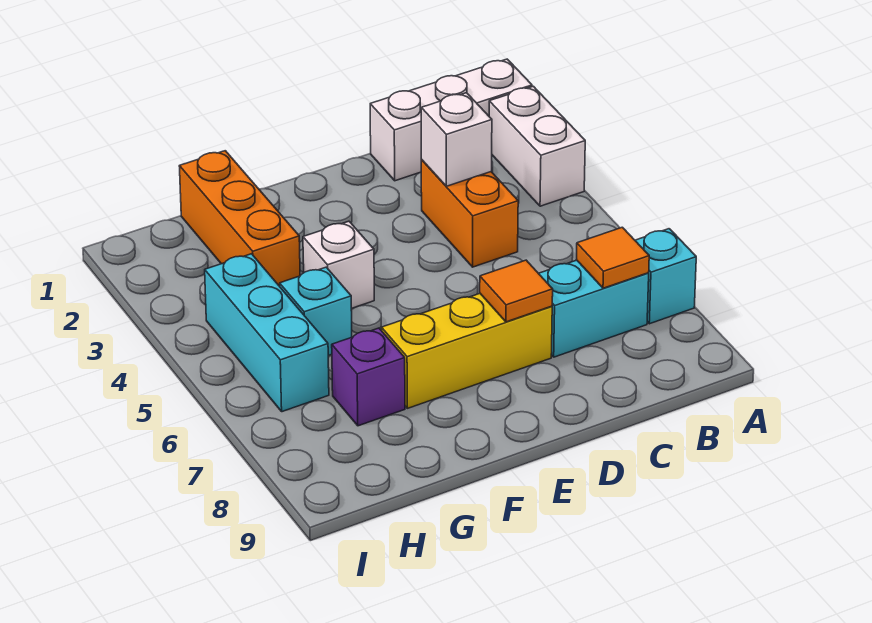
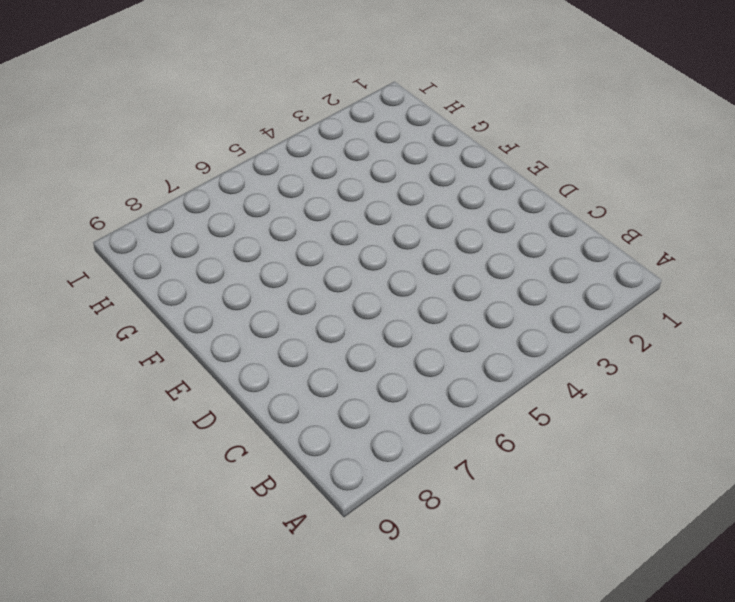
none -> white brick A1:C1 level 1
none -> white brick A2:A3 level 1
none -> cyan brick A7 level 1

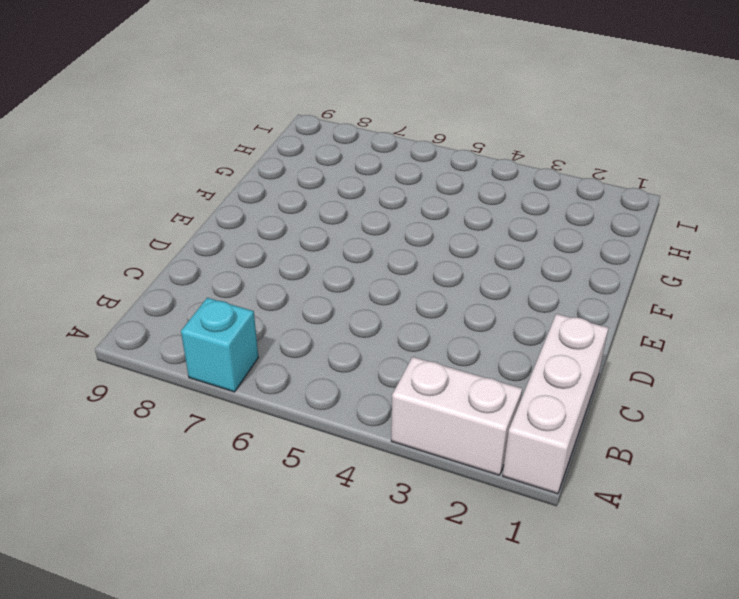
none -> cyan brick B7:C7 level 1
none -> orange brick C3:C4 level 1
none -> yellow brick D7:F7 level 1

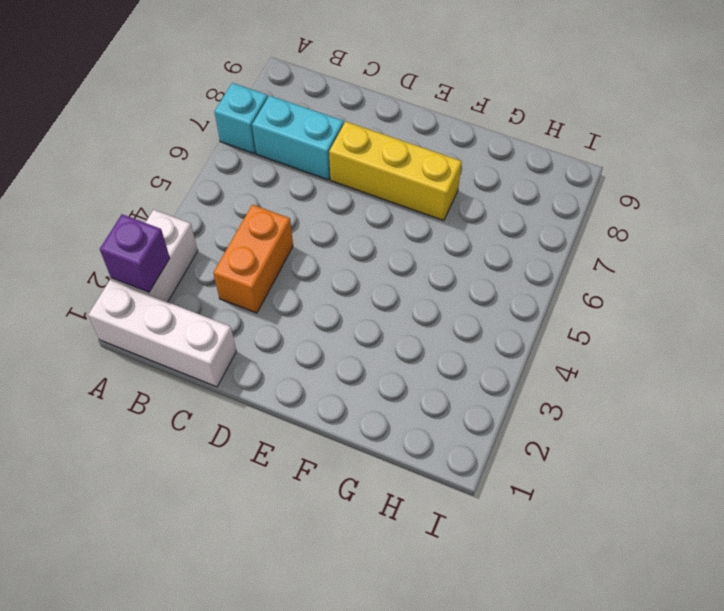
purple brick A2 level 2 -> purple brick G7 level 1
none -> white brick F4 level 1
none -> orange brick G1:G3 level 1
none -> cyan brick G5 level 1

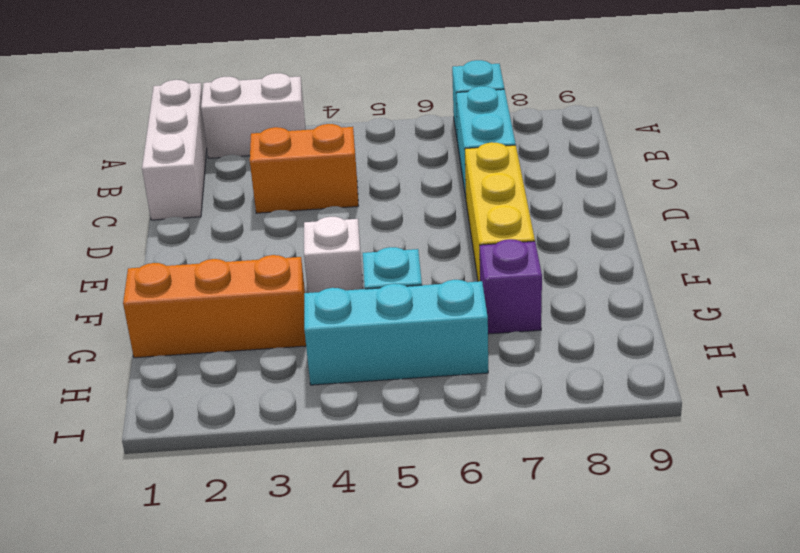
none -> orange tile B7 level 2
none -> white brick C3 level 2
none -> orange tile D7 level 2

